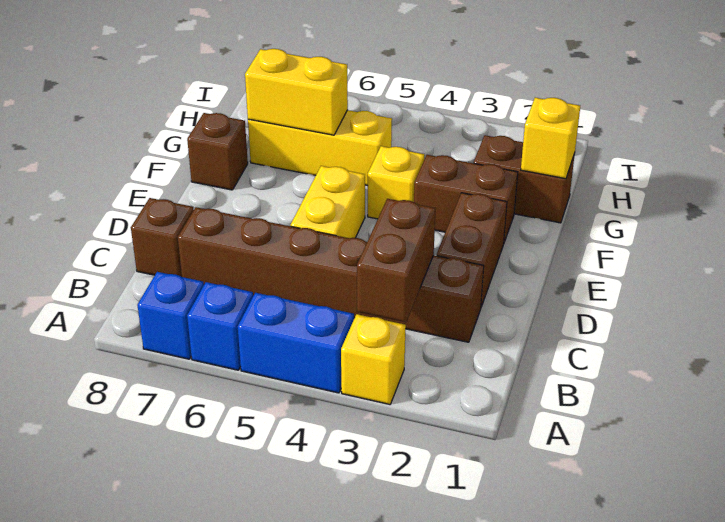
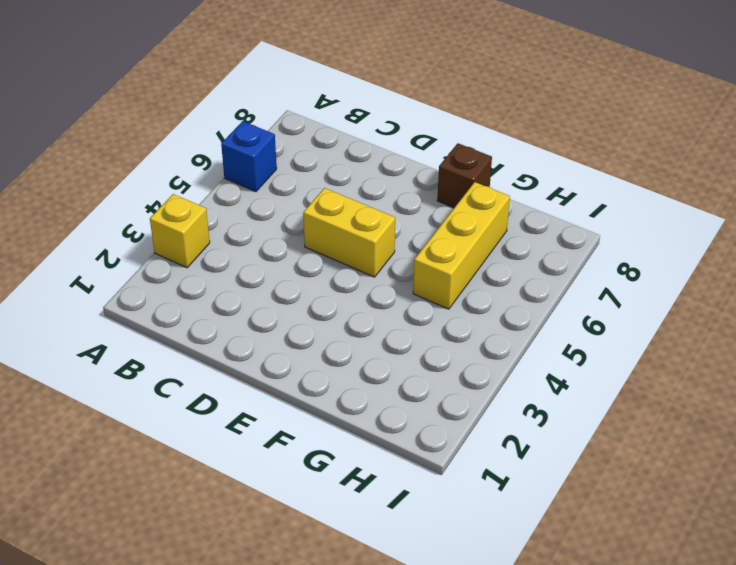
none -> blue brick A4:A5 level 1
none -> blue brick A7 level 1
none -> brown brick C2:C7 level 1

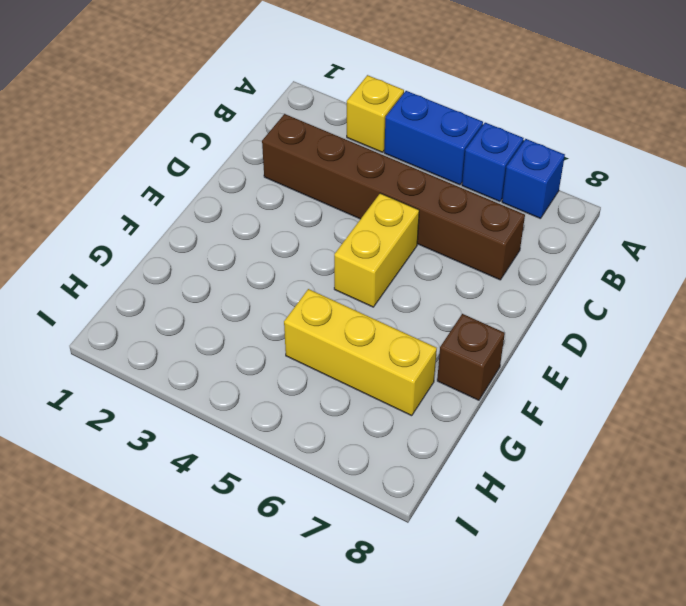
none -> brown brick C8 level 1
none -> brown brick D2:E2 level 1
none -> brown brick F2:F3 level 1

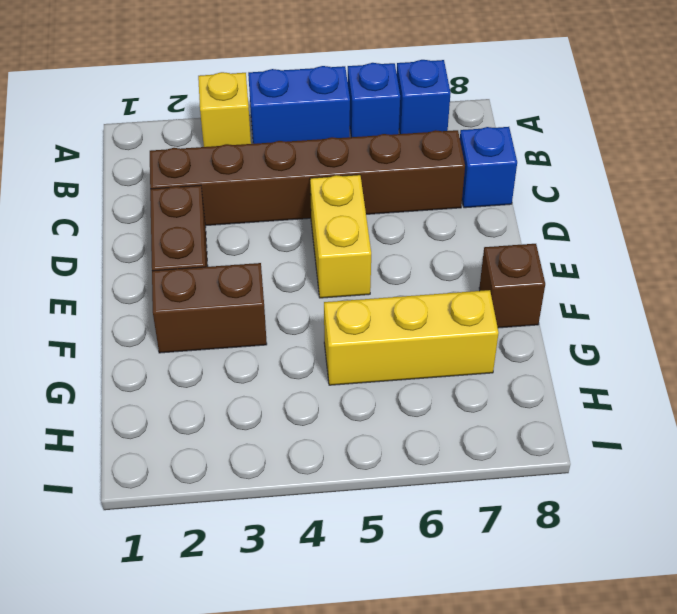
blue brick C8 level 1 -> brown brick C8 level 1
none -> yellow brick F4 level 1
none -> brown brick G1:G2 level 1
none -> brown brick B3:C3 level 2

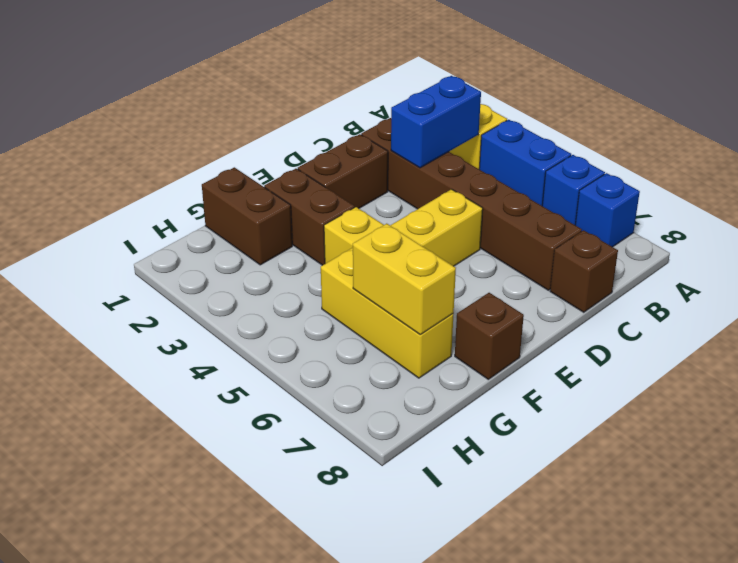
blue brick B3:C3 level 2 -> brown brick B3:C3 level 2
none -> yellow brick G1 level 2

